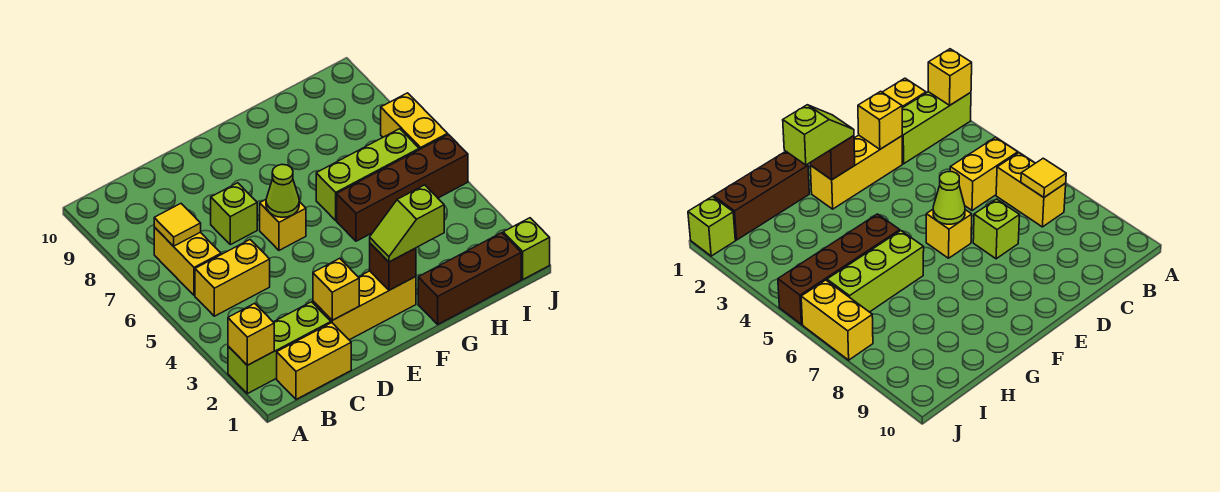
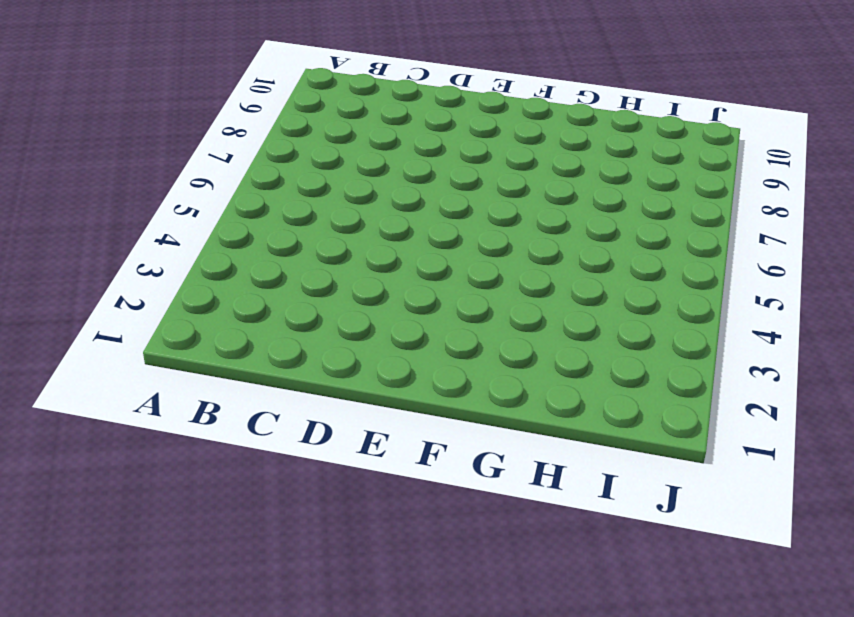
none -> lime brick A2:C2 level 1
none -> yellow brick B1:C1 level 1
none -> yellow brick B5:C5 level 1

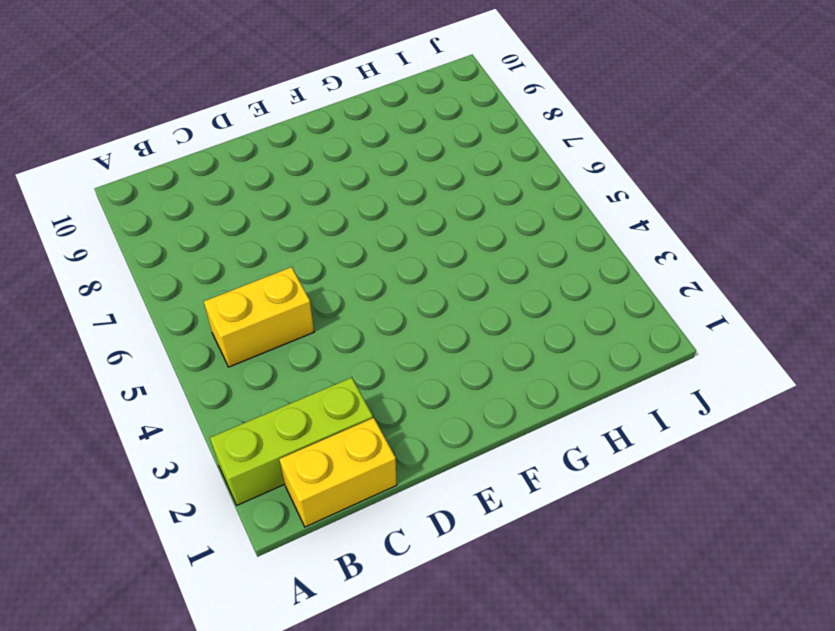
none -> yellow brick B6:B7 level 1
none -> yellow brick D2:F2 level 1
none -> lime brick D7 level 1

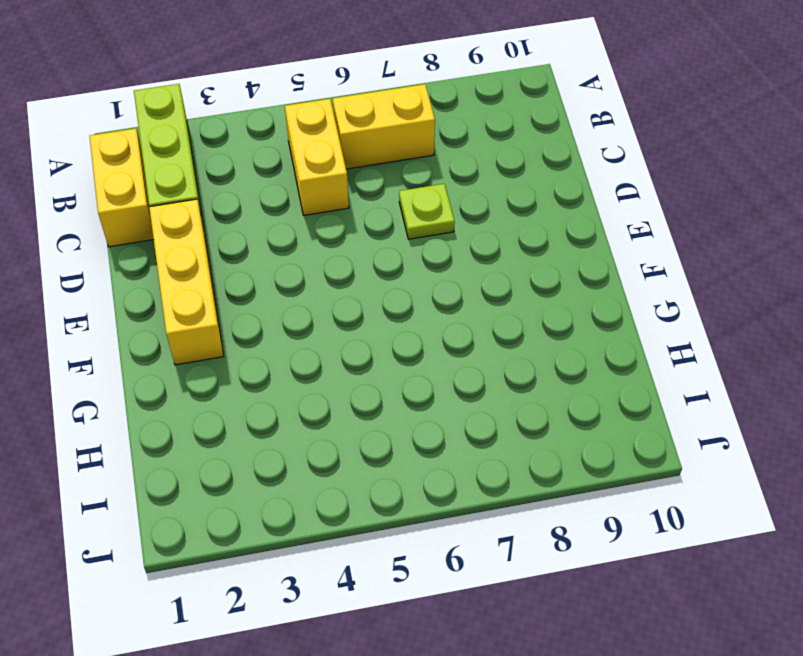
lime plate D7 level 1 -> lime brick D7 level 1
none -> yellow brick E6 level 1
none -> brown brick G1:I1 level 1
none -> brown brick G5:J5 level 1

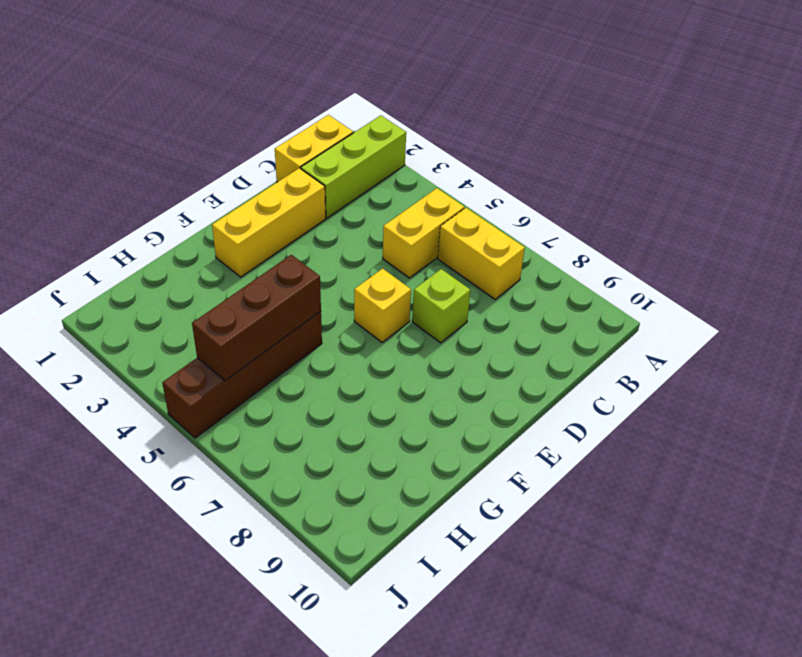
brown brick G5:I5 level 2 -> brown brick G1:I1 level 1
none -> lime brick G6:I6 level 1
none -> lime brick J1 level 1
none -> yellow brick J6:J7 level 1

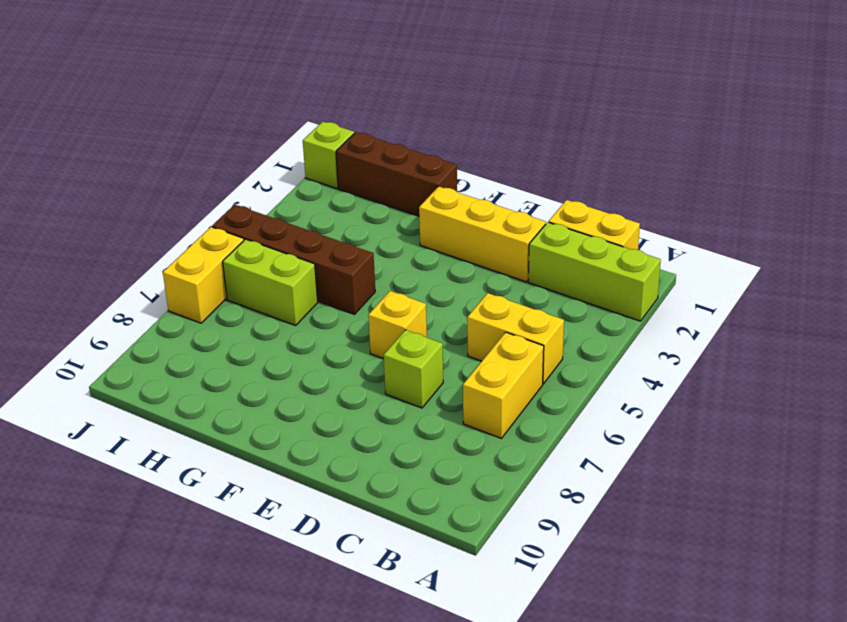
lime brick H6:I6 level 1 -> lime brick G6:I6 level 1
none -> yellow brick A2 level 2
none -> yellow tile B7 level 2
none -> yellow brick D2 level 2

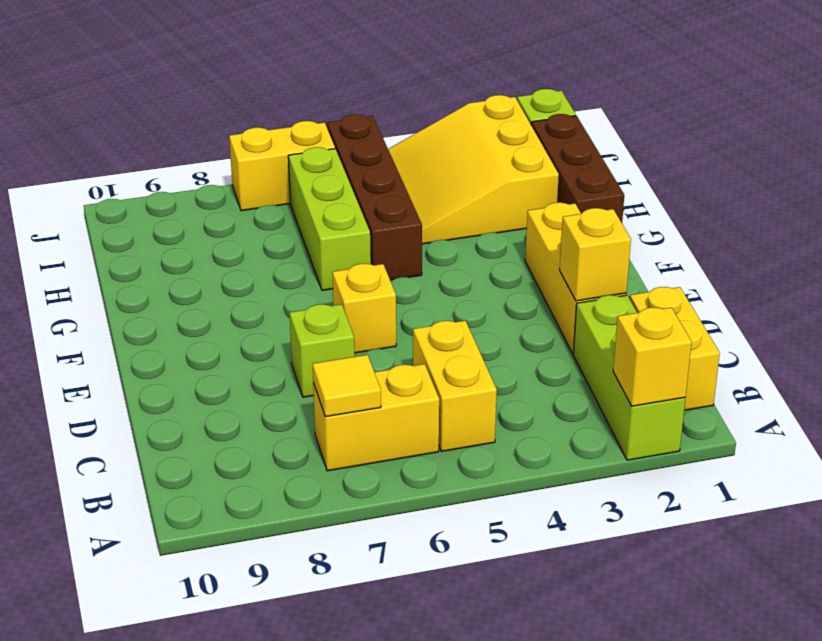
yellow slope H2:J4 level 1 top 2 -> none
none -> lime cone E6 level 2
none -> brown brick F2 level 2
none -> lime slope F2:G2 level 3 top G

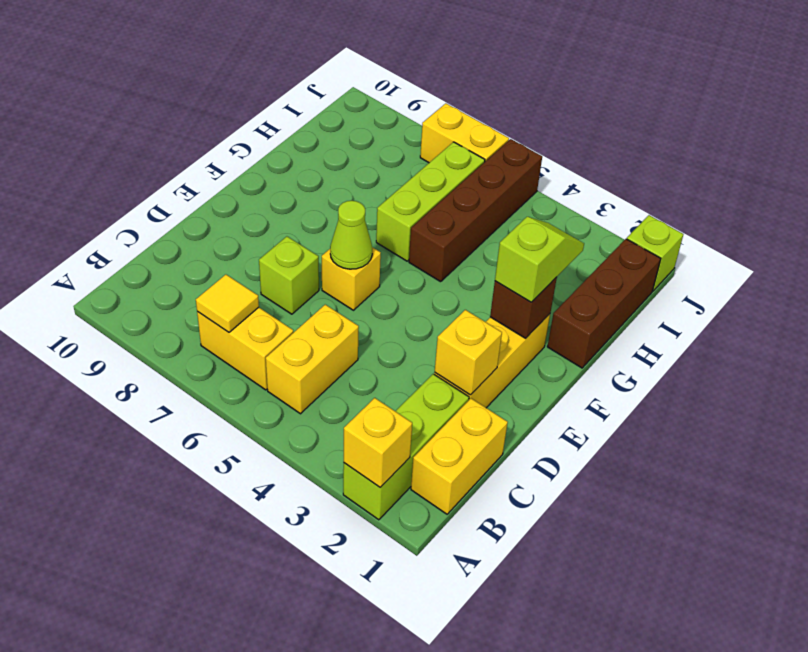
lime slope F2:G2 level 3 top F -> lime slope F2:G2 level 3 top G

